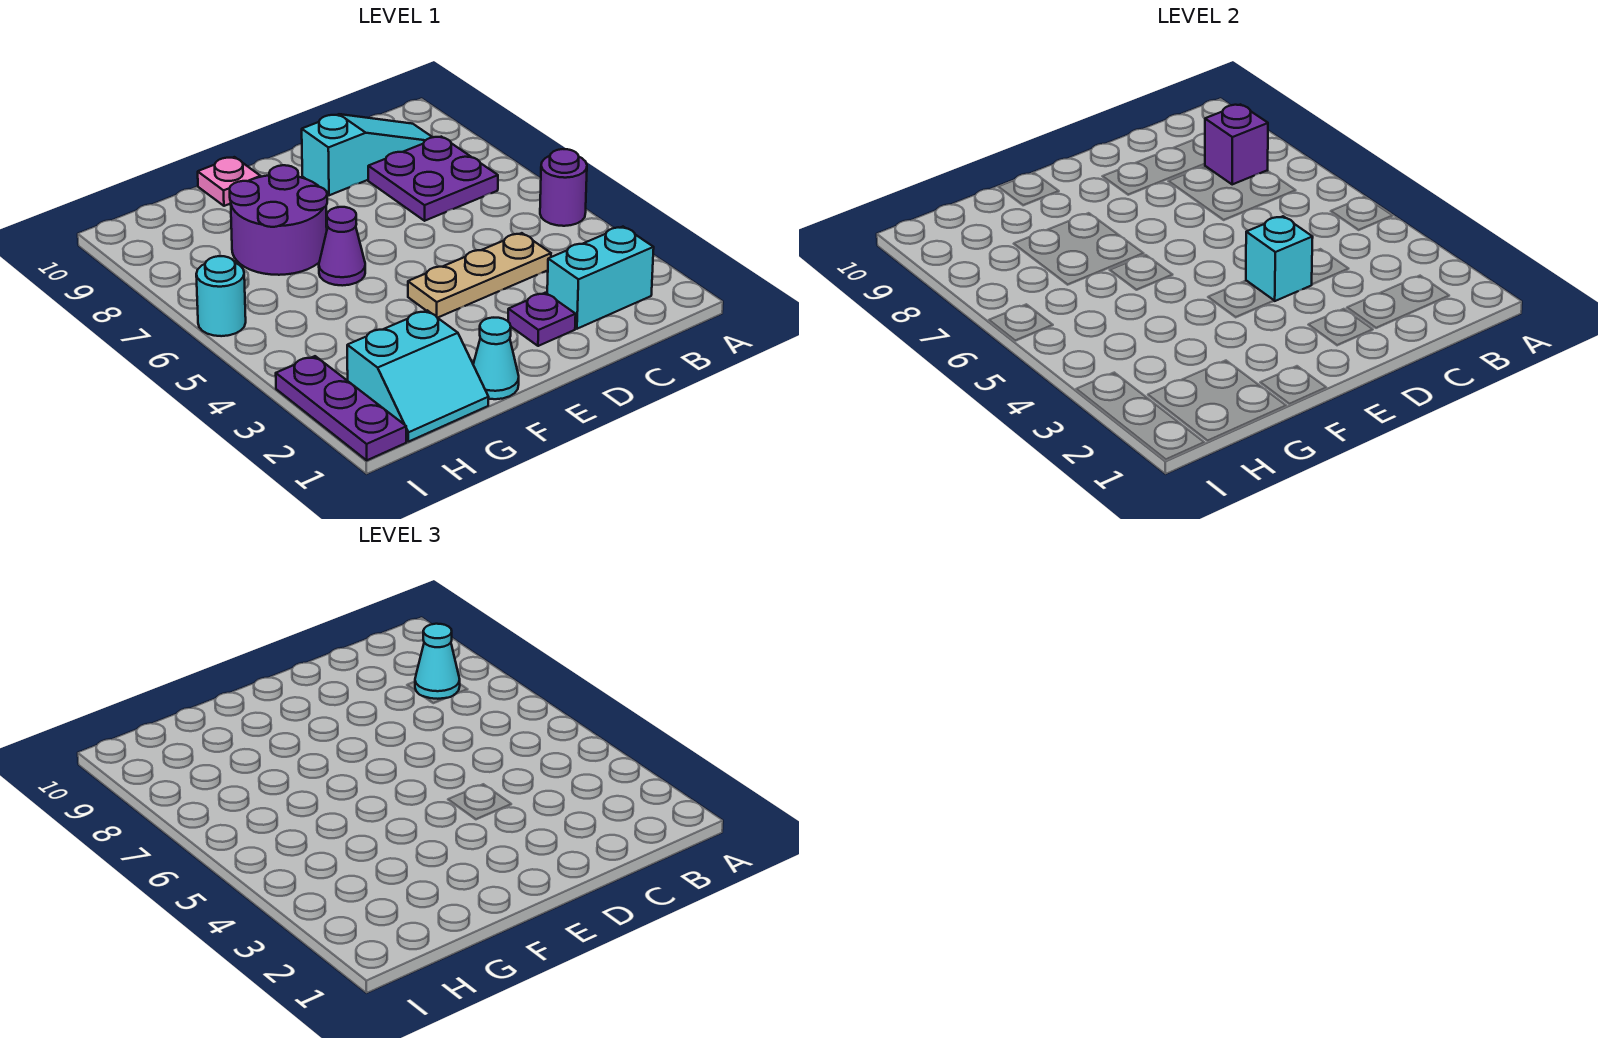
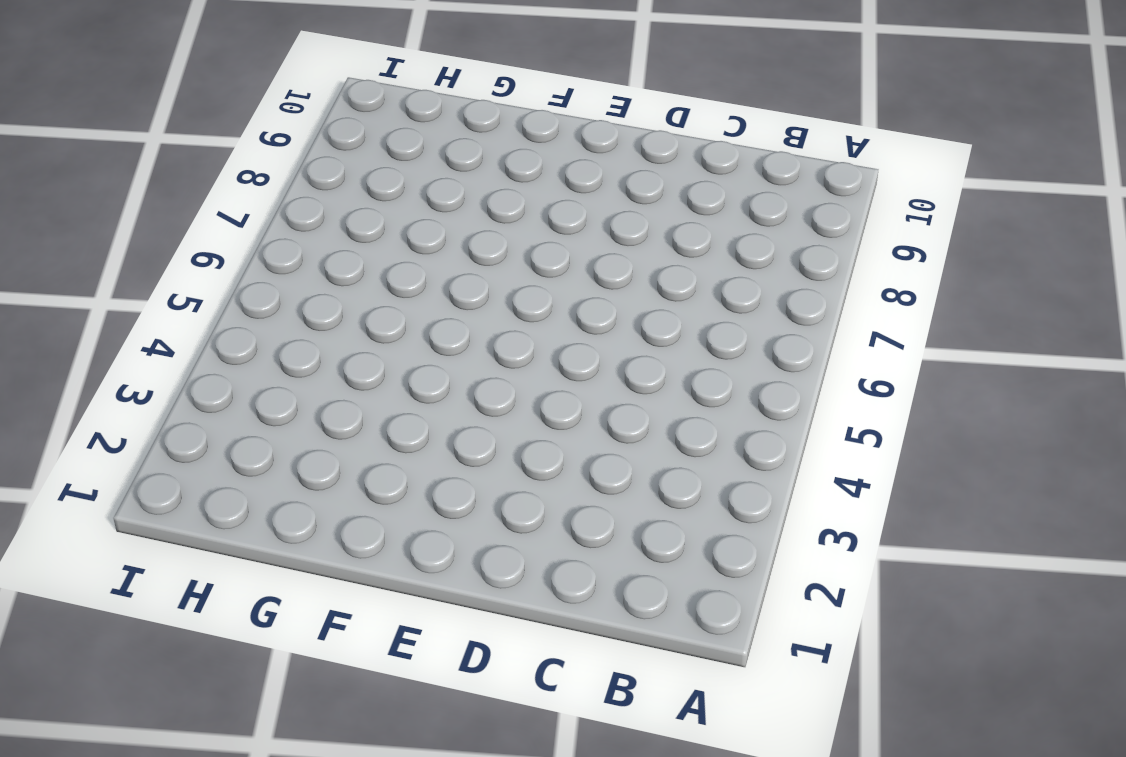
none -> purple round brick A5 level 1
none -> cyan brick B2:C2 level 1
none -> purple plate B7:C8 level 1

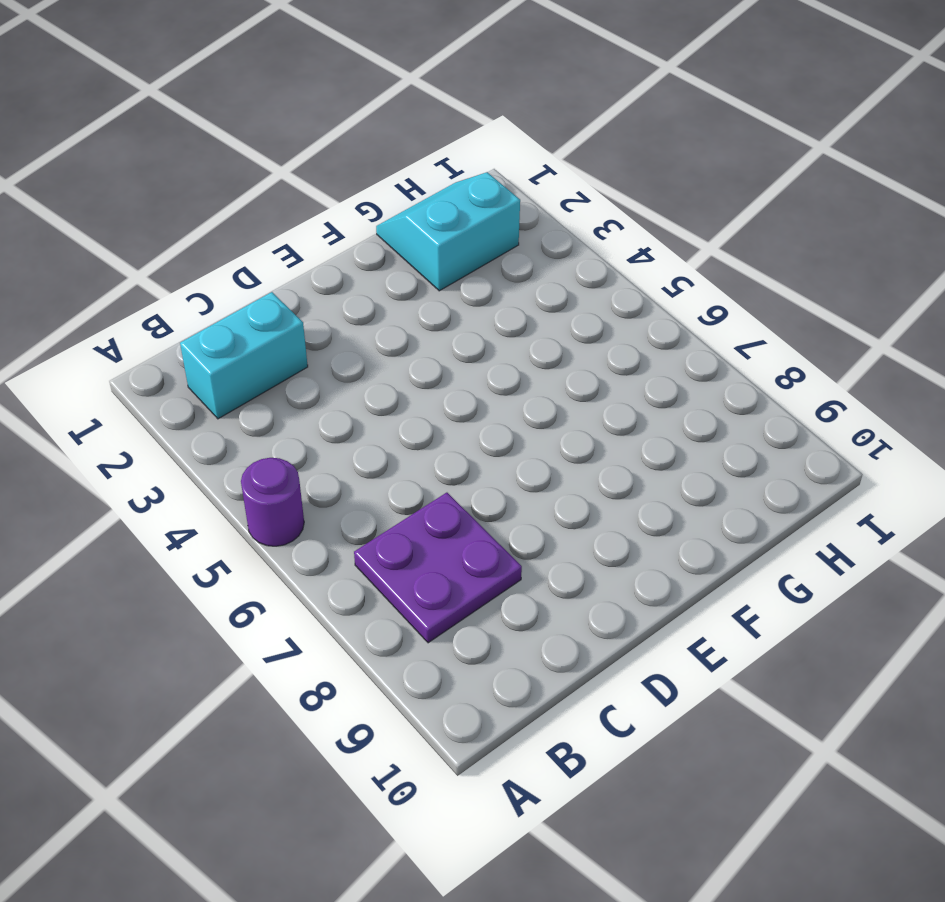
none -> cyan slope B9:D9 level 1 top D
none -> tan plate C4:E4 level 1
none -> purple plate D2 level 1

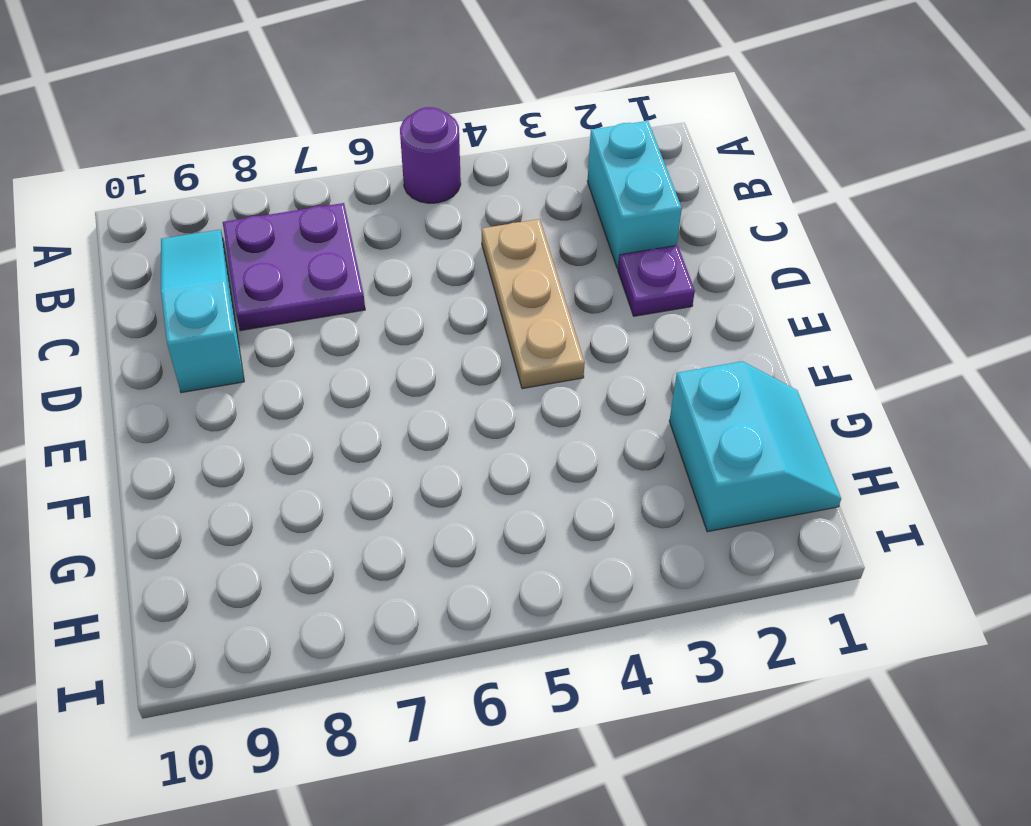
none -> cyan cone F1 level 1
none -> purple cone F6 level 1
none -> purple round brick F7:G8 level 1

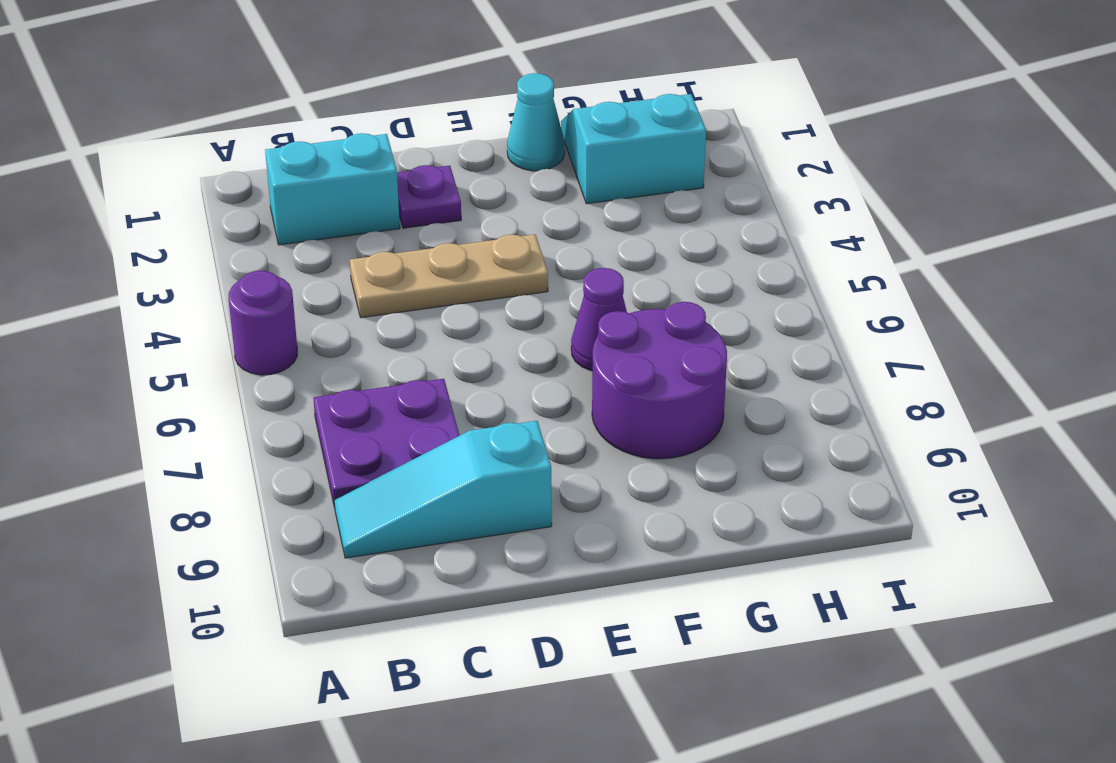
none -> pink plate F10 level 1
none -> purple plate I1:I3 level 1
none -> cyan round brick I6 level 1

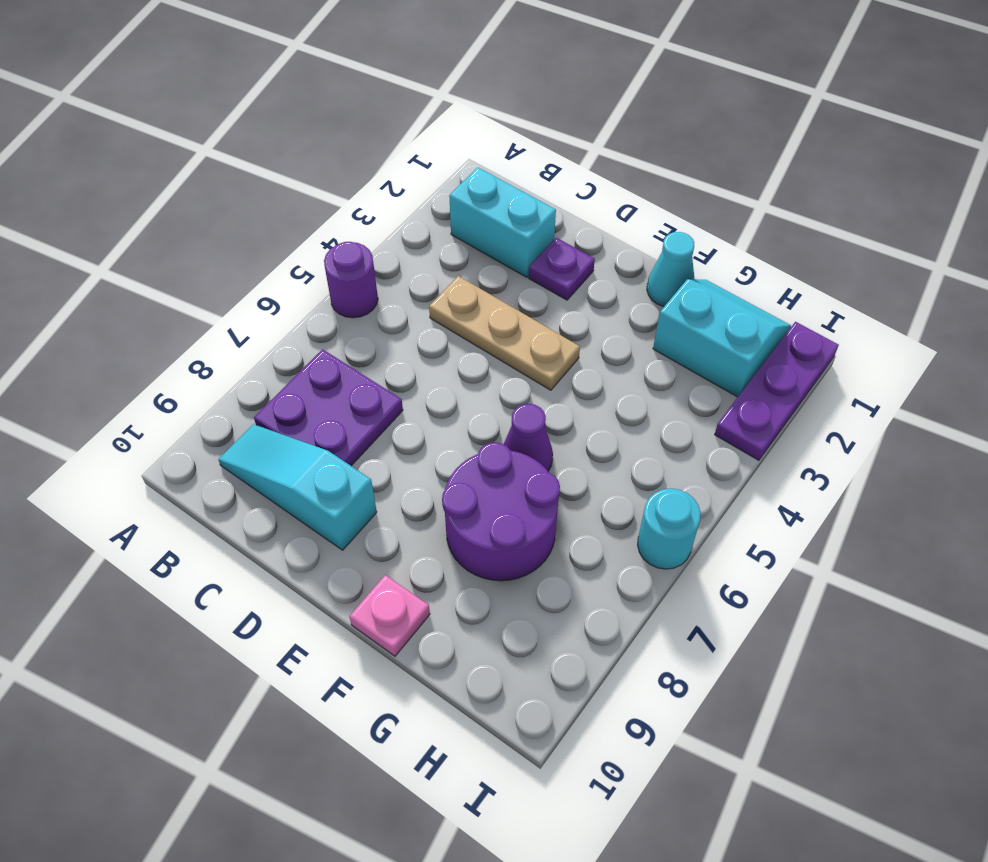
none -> purple brick B8 level 2
none -> cyan brick D4 level 2
none -> cyan cone B8 level 3

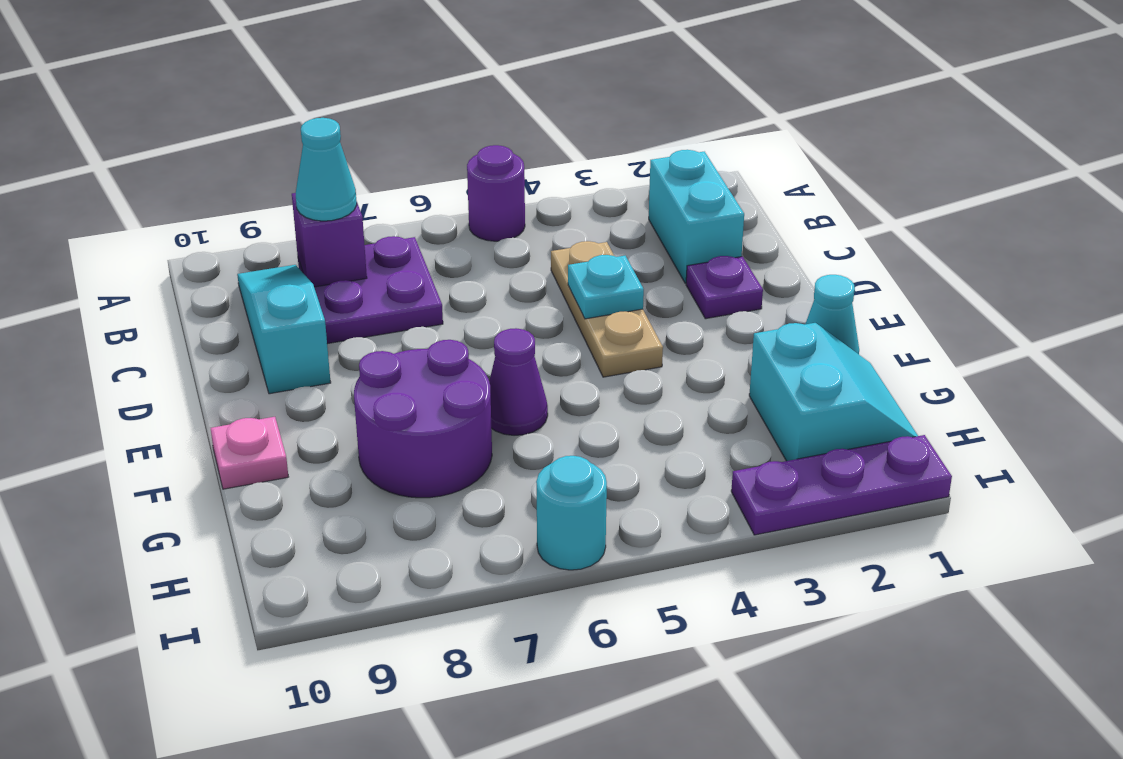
cyan plate D4 level 2 -> cyan brick D4 level 2

